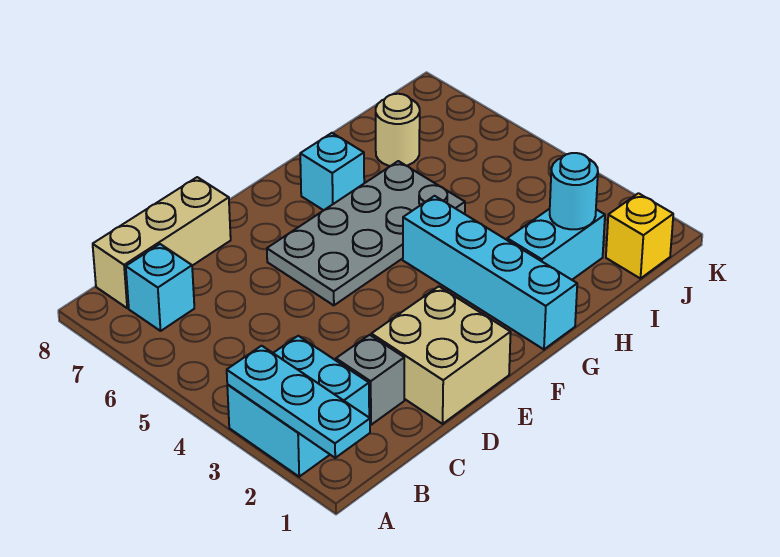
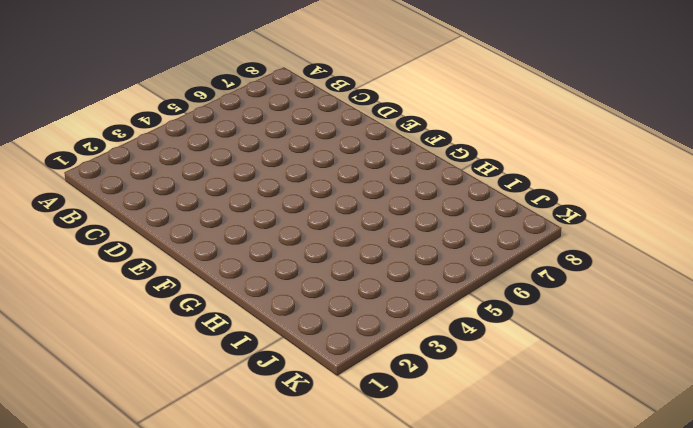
none -> cyan brick A2:B3 level 1
none -> cyan brick B7 level 1
none -> tan brick B8:D8 level 1

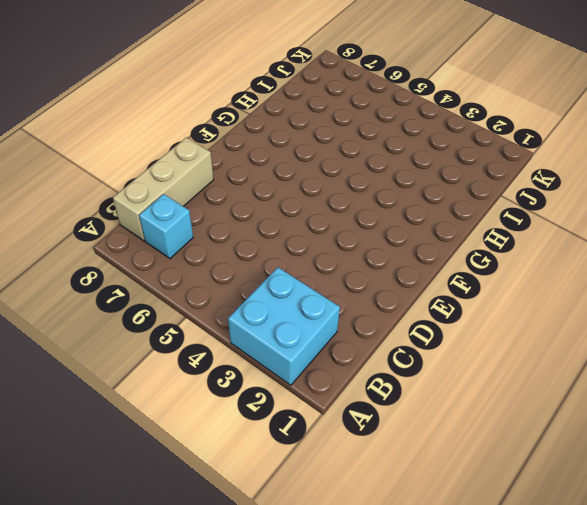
none -> grey brick C2 level 1
none -> tan brick D1:E2 level 1
none -> grey plate E5:H6 level 1

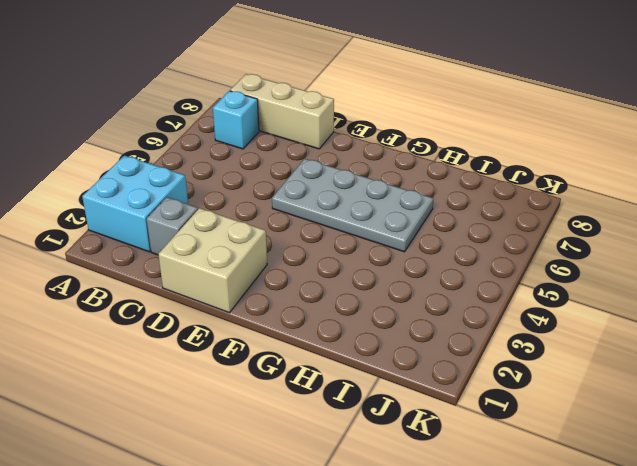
none -> cyan brick G1:G4 level 1
none -> cyan brick G7 level 1
none -> cyan brick H2:I2 level 1

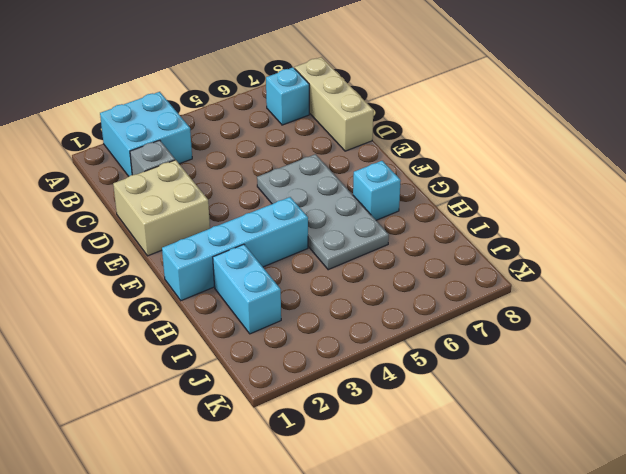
none -> tan round brick I7 level 1
none -> yellow brick J1 level 1
none -> cyan plate A1:A3 level 2

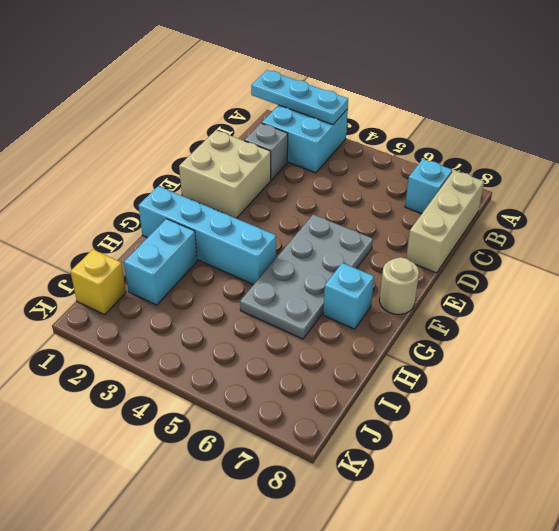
tan round brick F8 level 1 -> tan round brick I7 level 1
none -> cyan round brick I2 level 2

